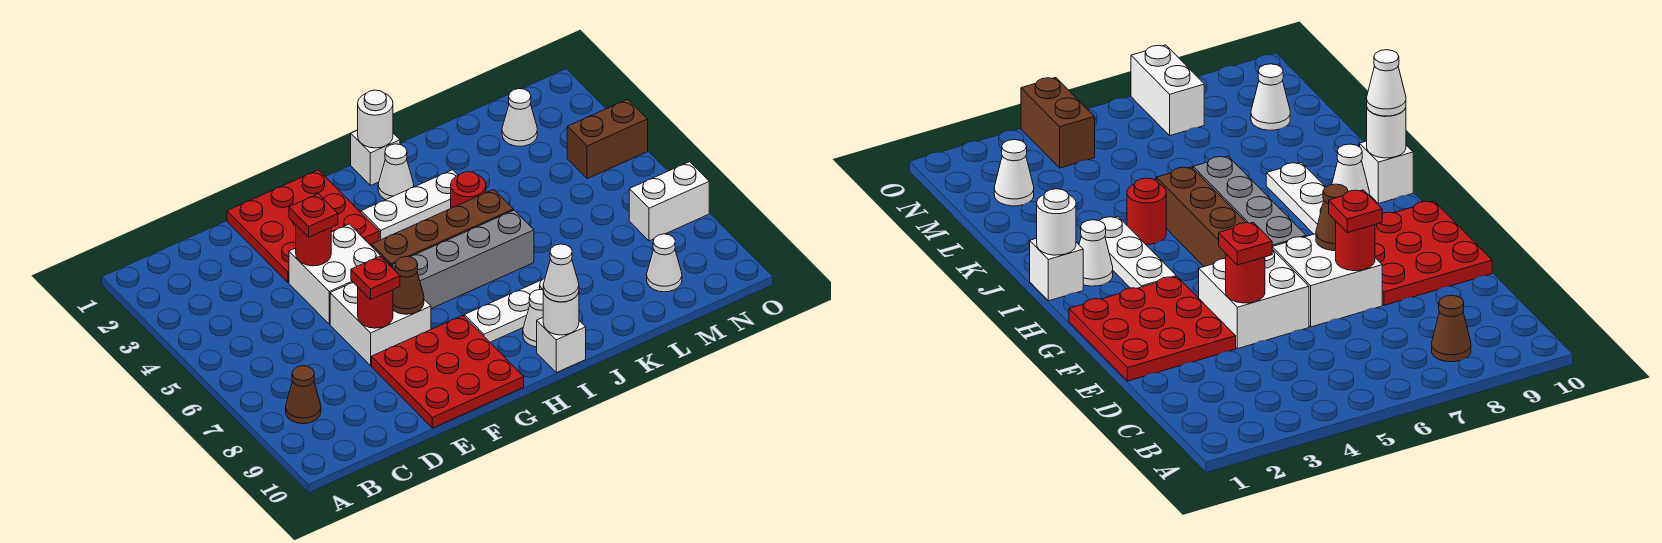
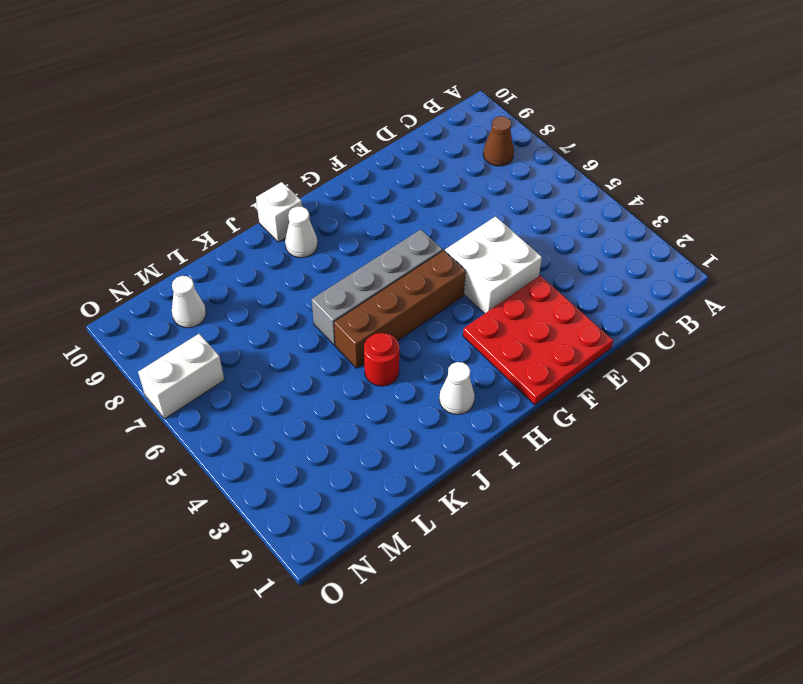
none -> white brick E6:F7 level 1
none -> red plate E8:G10 level 1
none -> white plate H3:J3 level 1

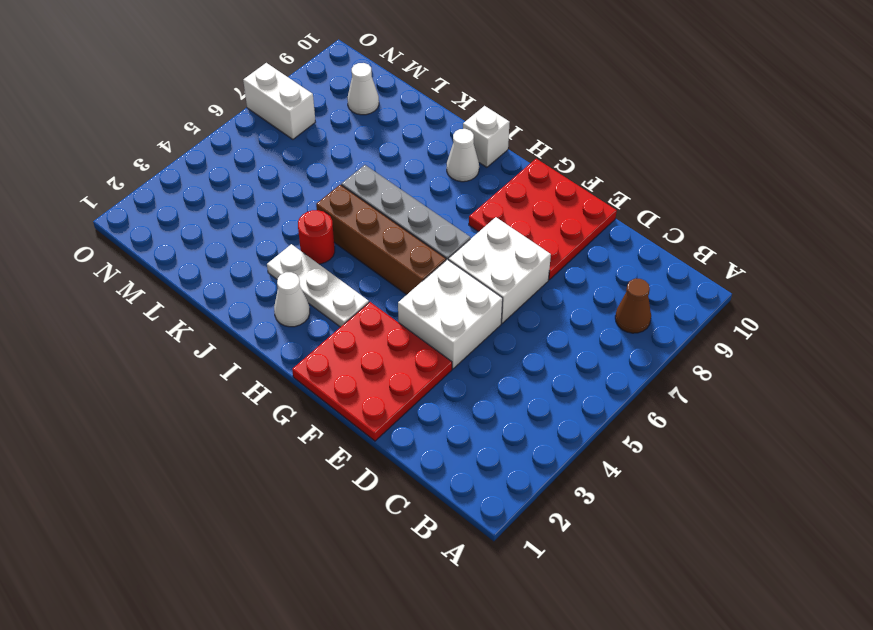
none -> white plate H8:J8 level 1
none -> white brick I1 level 1
none -> white cone M2 level 1

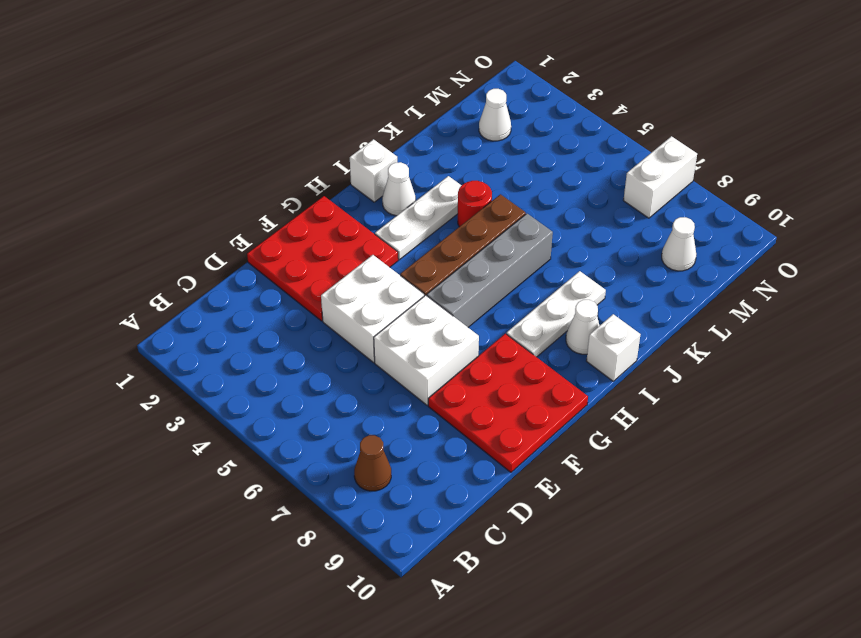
none -> brown brick N4:O4 level 1
none -> red round brick E4 level 2
none -> red round brick E7 level 2

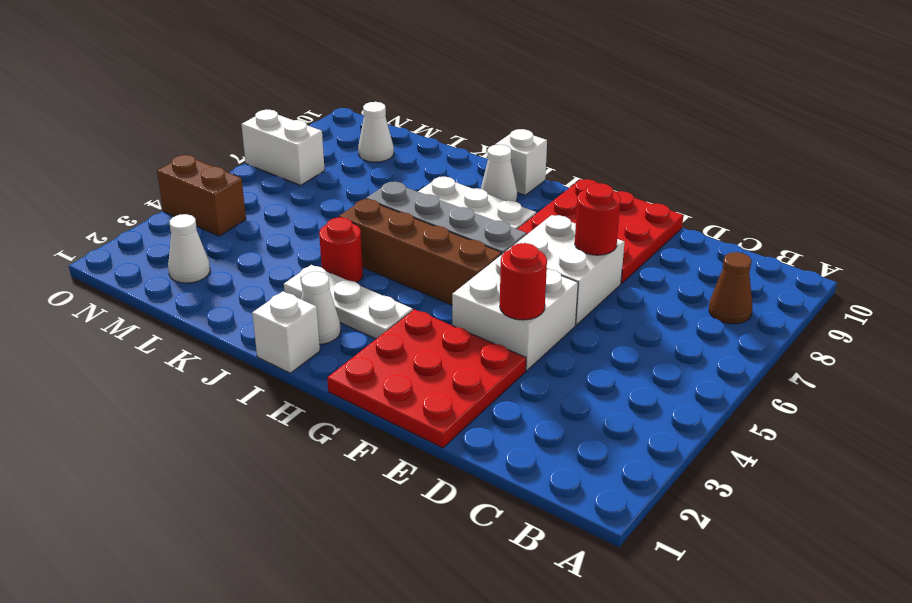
none -> brown cone F7 level 2
none -> white round brick I1 level 2
none -> white round brick I10 level 2

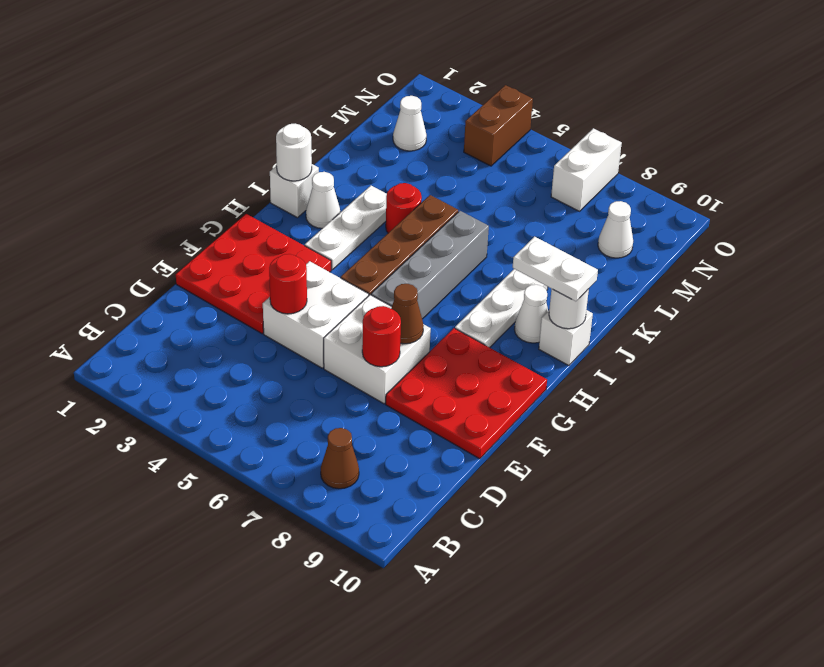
white plate I9:I10 level 3 -> white cone I10 level 3
none -> red plate E4 level 3
none -> red plate E7 level 3

